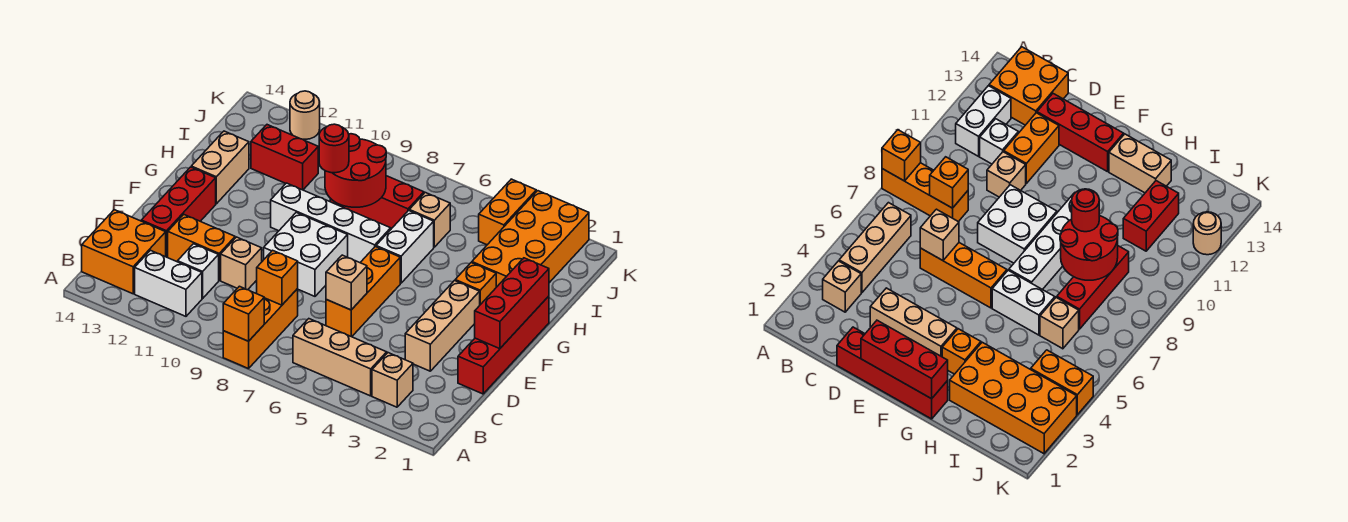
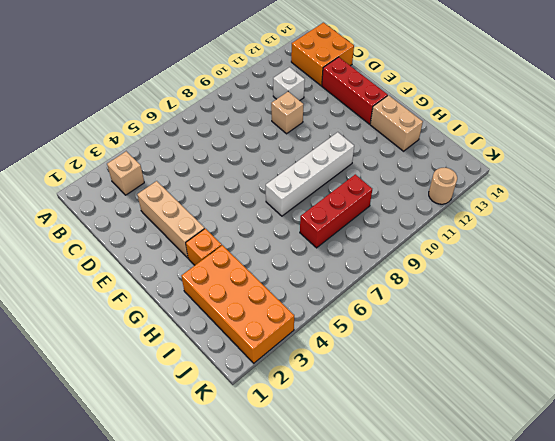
none -> orange brick A8:C8 level 1
none -> tan brick B4:B6 level 1
none -> white brick B11:B12 level 1

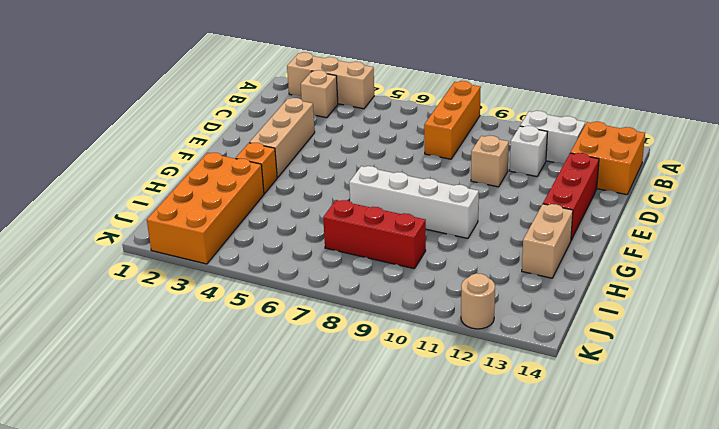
tan brick A2:A4 level 1 -> tan brick B4:B6 level 1
none -> red brick D1:G1 level 1
none -> orange brick D6:F6 level 1
none -> orange brick D11:D12 level 1

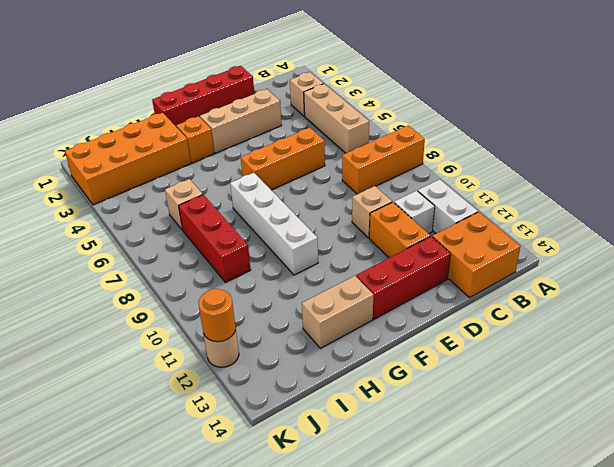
orange round brick K12 level 2 -> none
none -> white brick E8:F9 level 1
none -> white brick G6:H6 level 1
none -> red brick I11:I12 level 1

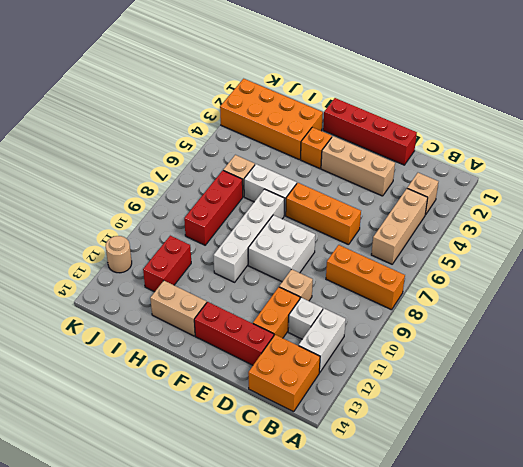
none -> orange brick J4:K4 level 1
none -> orange brick A8 level 2
none -> orange brick C8 level 2

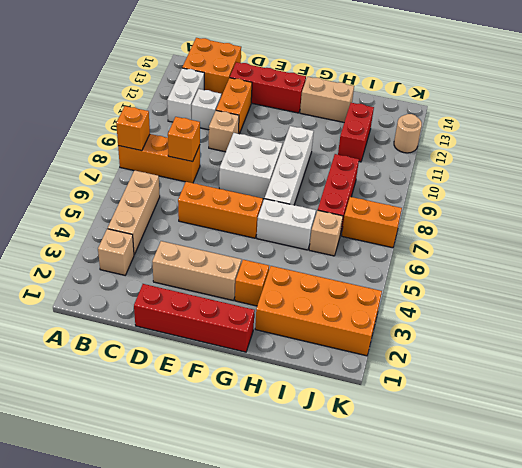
orange brick J7:K7 level 1 -> orange brick J4:K4 level 1
none -> tan brick D6 level 2
none -> red brick E1:G1 level 2
none -> red round brick H8:I9 level 2

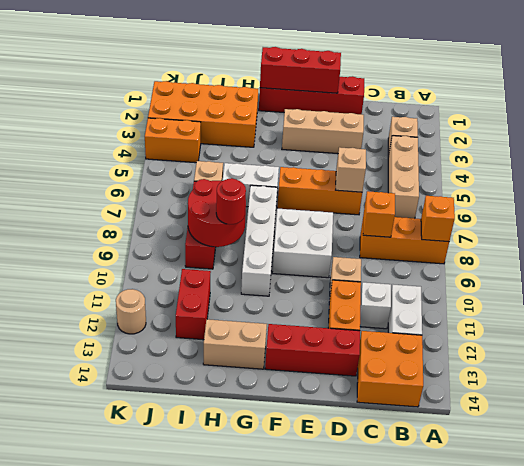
none -> orange brick G3 level 1

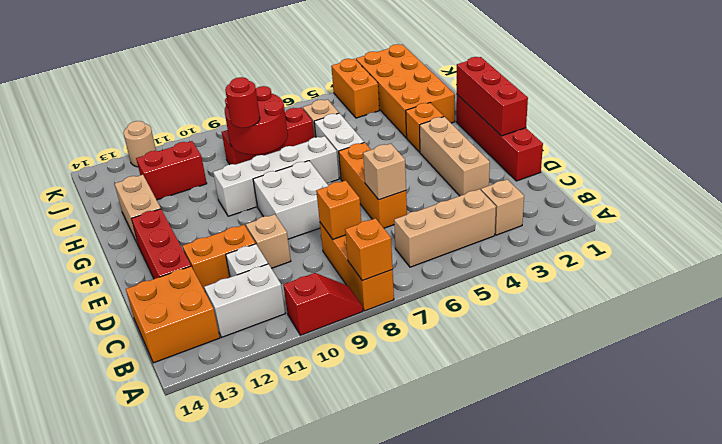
red slope A9:A10 level 1 top 10 -> none

